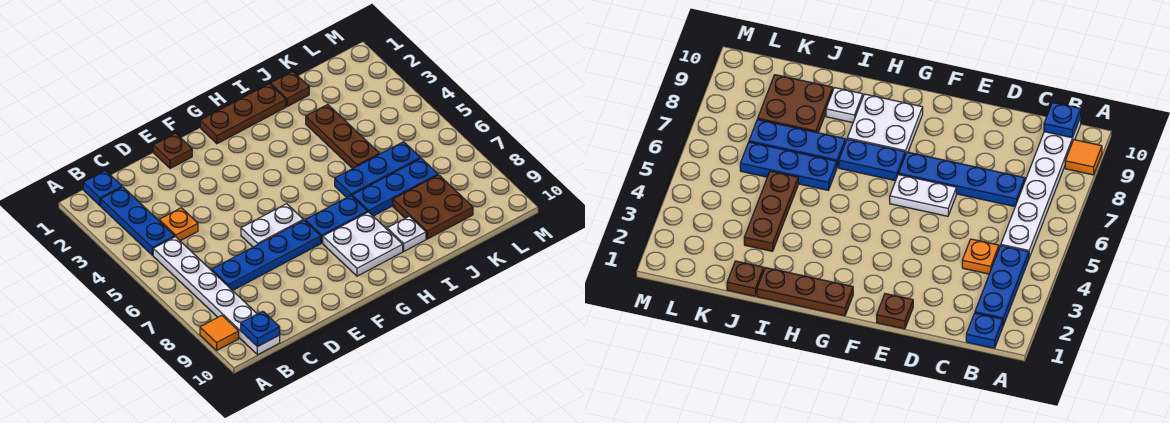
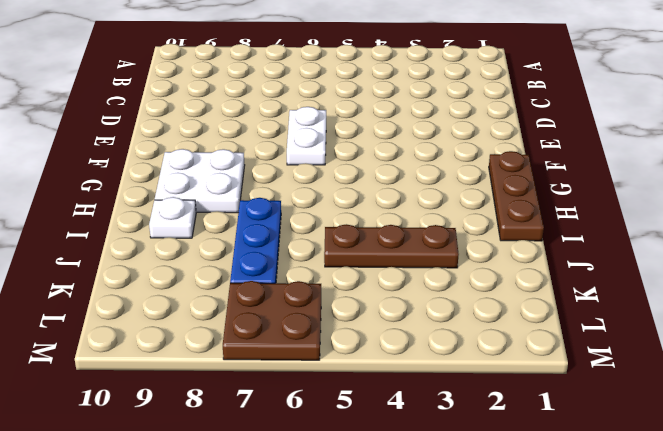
brown plate L6:M7 level 1 -> brown plate J8:K9 level 1
none -> orange tile A9 level 1
none -> blue plate B1 level 1
none -> blue plate B2:B4 level 1

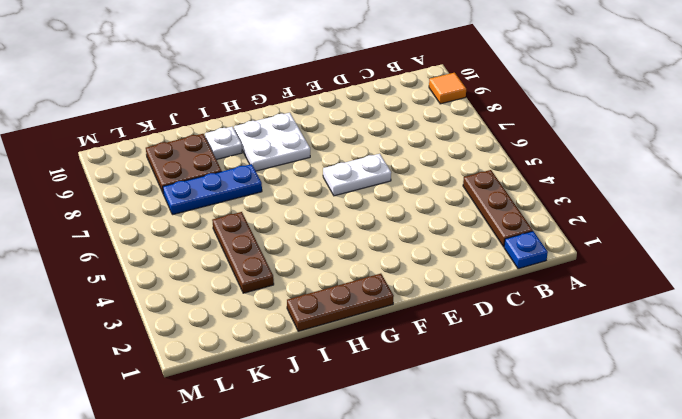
brown plate B2:B4 level 1 -> blue plate B2:B4 level 1
none -> white plate B5:B10 level 1
none -> orange plate C4 level 1
none -> blue plate C7:F7 level 1

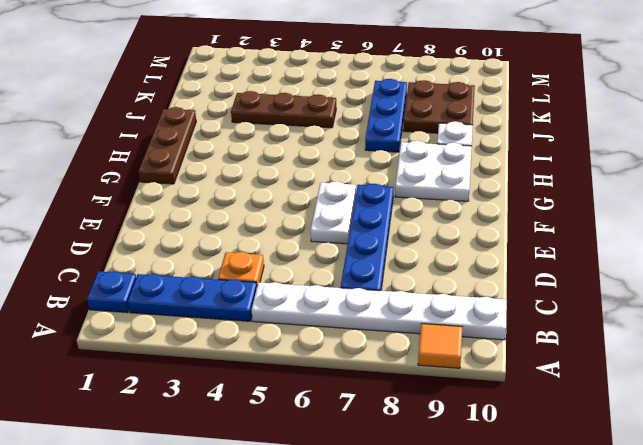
none -> brown plate E1 level 1
none -> blue plate G7:H7 level 1
none -> blue plate I6:K6 level 1

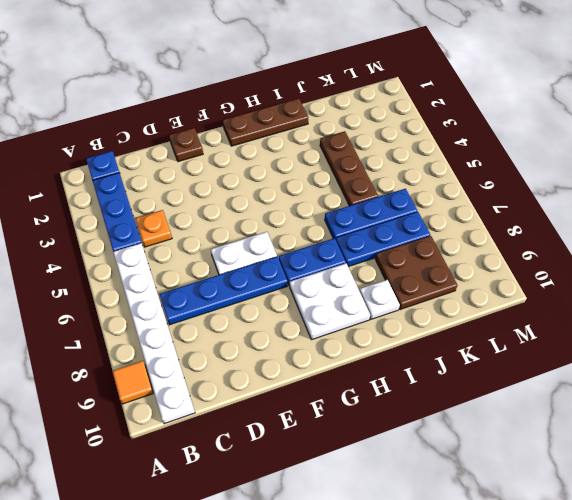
none -> brown plate J1 level 1
none -> blue plate B10 level 2

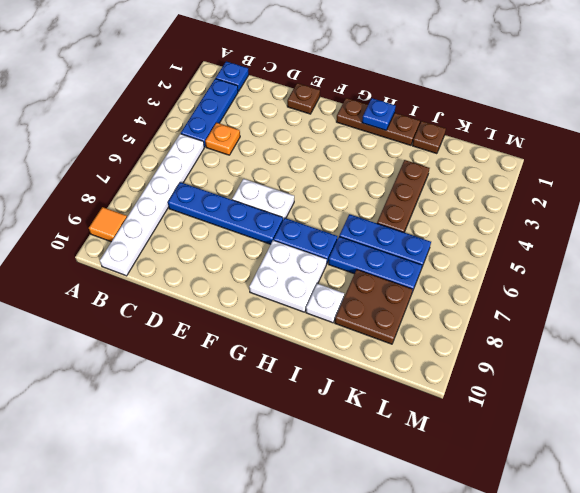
blue plate H1 level 2 -> blue plate B10 level 2

